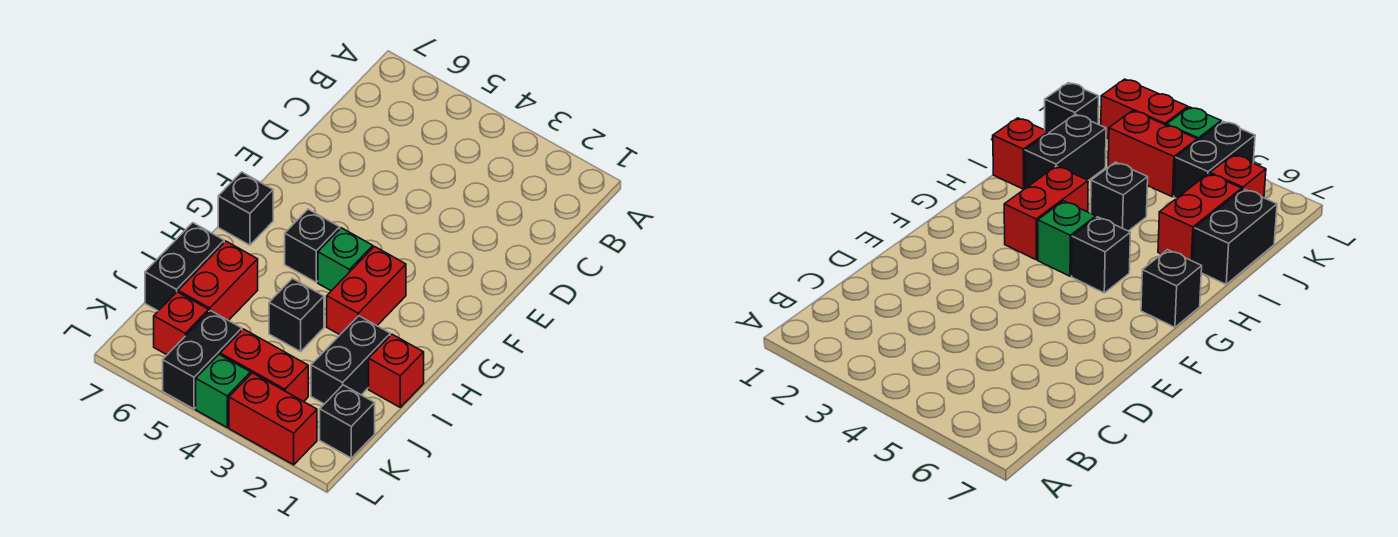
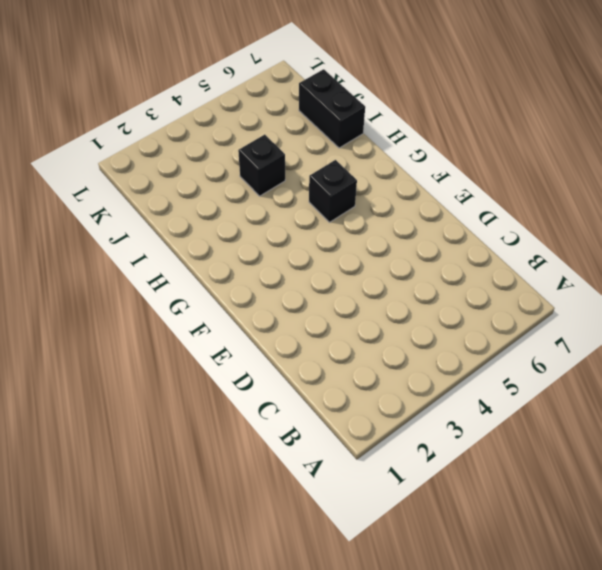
none -> red brick G3:H3 level 1
none -> green brick G4 level 1
none -> black brick G7 level 1

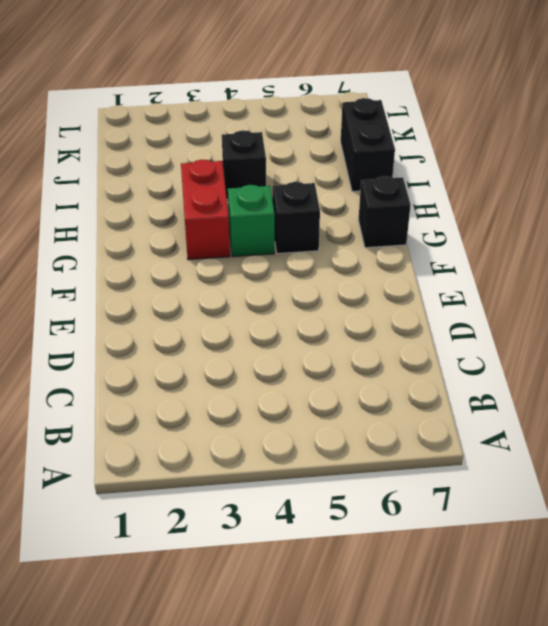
none -> red brick I1 level 1
none -> black brick I2:J2 level 1
none -> red brick I6:J6 level 1

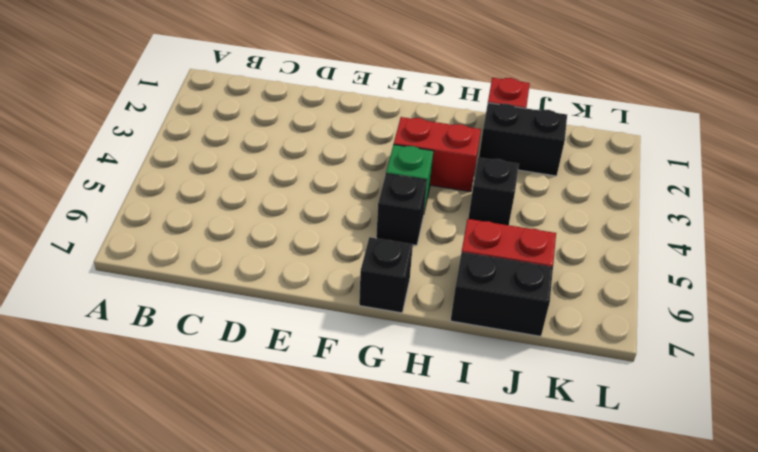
none -> black brick K1 level 1
none -> red brick K3:K4 level 1
none -> black brick K5:L5 level 1

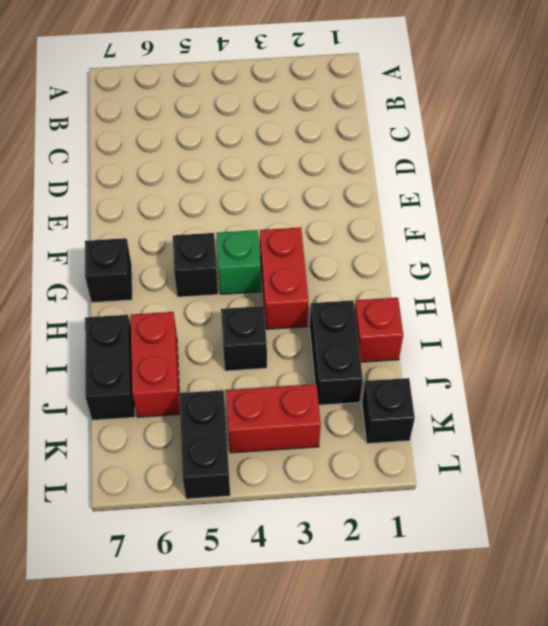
none -> red brick K6 level 1
none -> red brick L2:L3 level 1
none -> green brick L4 level 1

